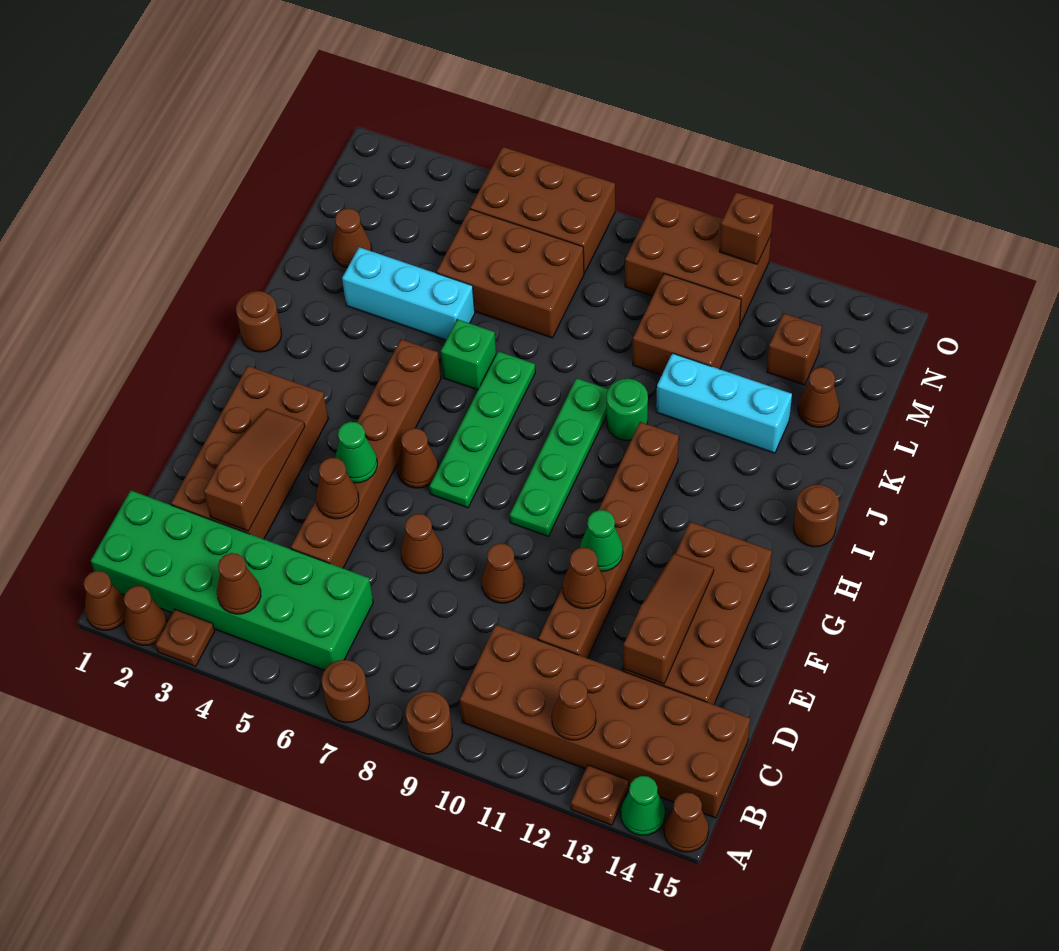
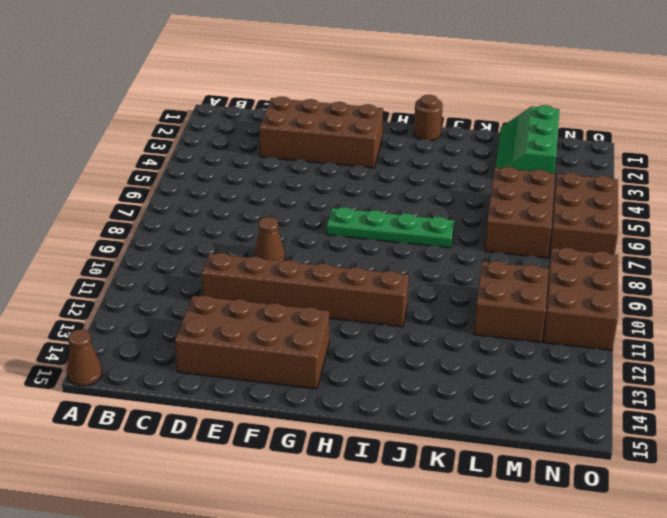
green slope L1:M3 level 1 top M -> brown cone L2 level 1
none -> brown cone A1 level 1
none -> brown cone A2 level 1
none -> brown plate A3 level 1
none -> brown round brick A7 level 1

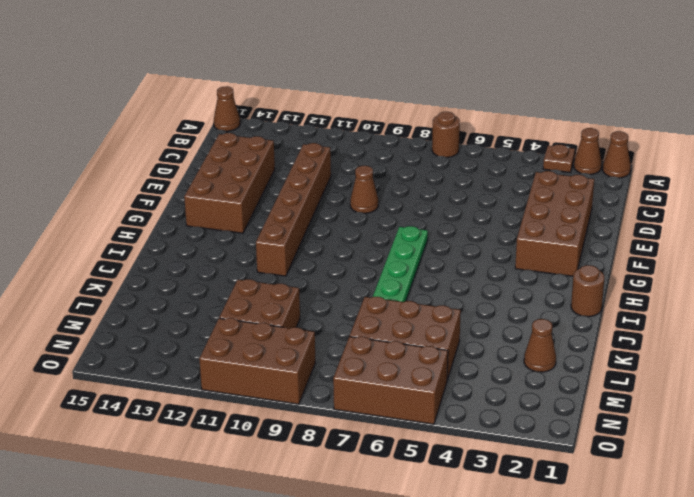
none -> brown round brick A9 level 1
none -> brown plate A13 level 1
none -> green cone A14 level 1
none -> green brick B1:C6 level 1

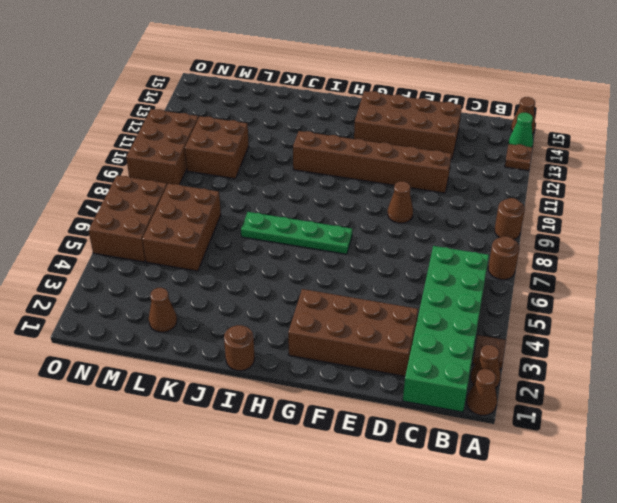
none -> brown brick B10:C15 level 1
none -> brown brick D5:I5 level 1
none -> brown cone E7 level 1
none -> brown cone G6 level 1

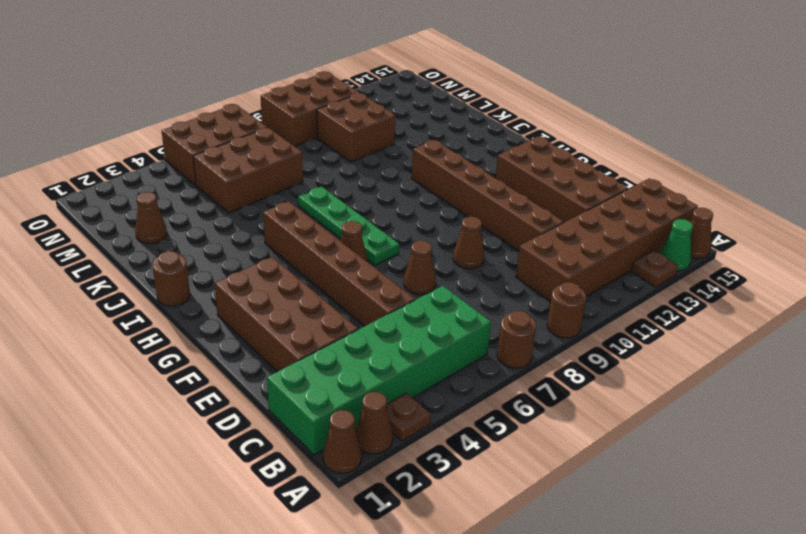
none -> green plate G9:J9 level 1
none -> brown round brick I15 level 1
none -> green brick J6 level 1
none -> green round brick J10 level 1

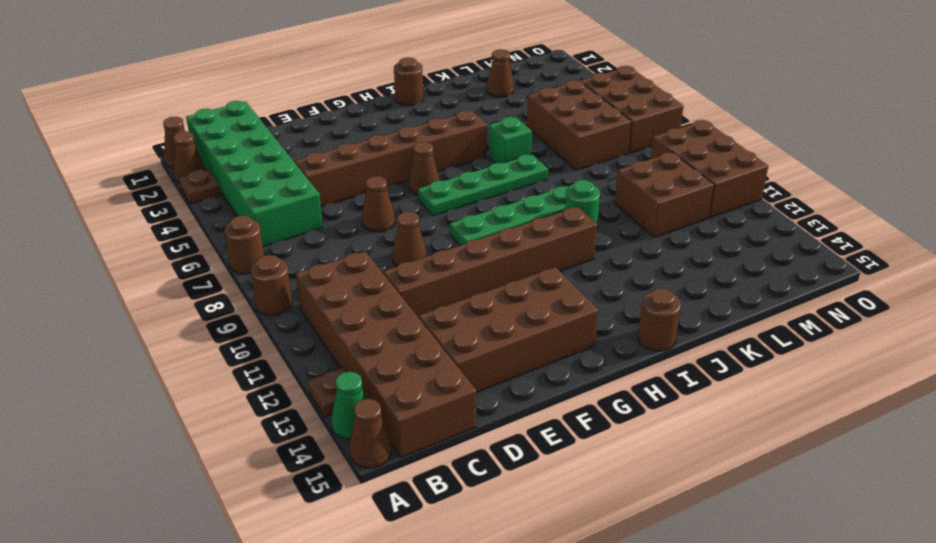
none -> brown brick D2:G3 level 1
none -> cyan brick K3:K5 level 1
none -> cyan brick K11:K13 level 1
none -> brown cone L14 level 1

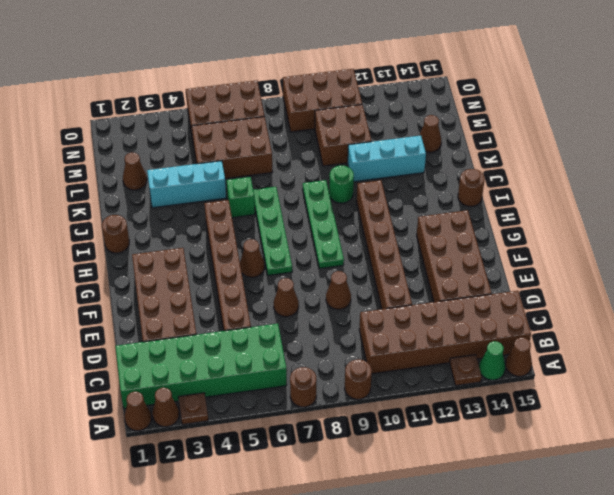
none -> brown brick M13 level 1
none -> brown cone B4 level 2
none -> brown cone B12 level 2
none -> brown slope D3:F3 level 2 top D

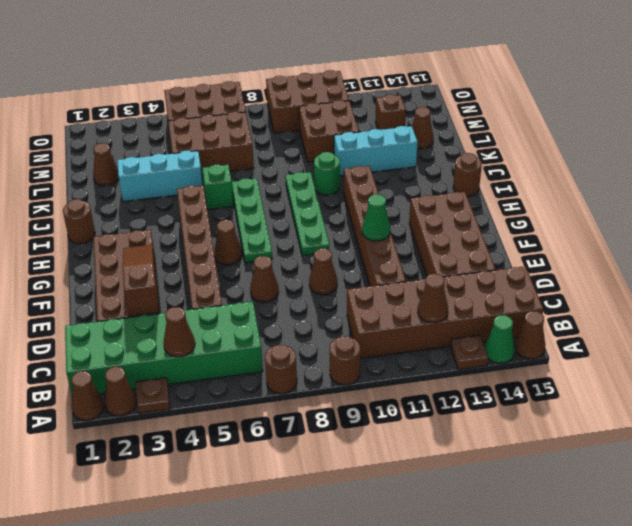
none -> brown slope D13:F13 level 2 top D
none -> brown cone E5 level 2
none -> brown cone E11 level 2
none -> green cone F5 level 2

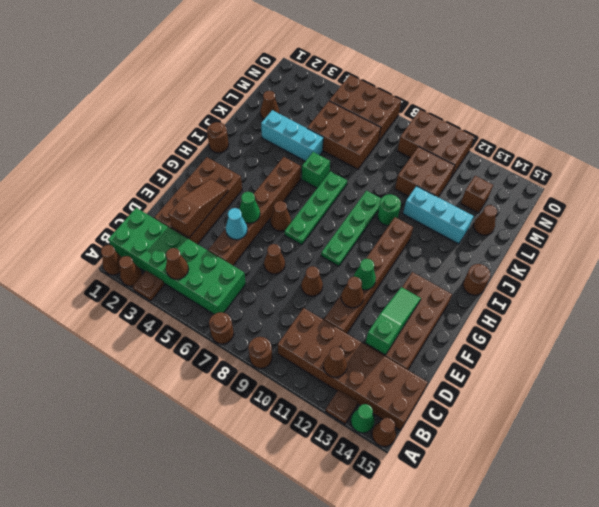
green slope D13:F13 level 2 top D -> brown slope D13:F13 level 2 top D
cyan cone E5 level 2 -> brown cone E5 level 2
none -> brown brick O11 level 2

